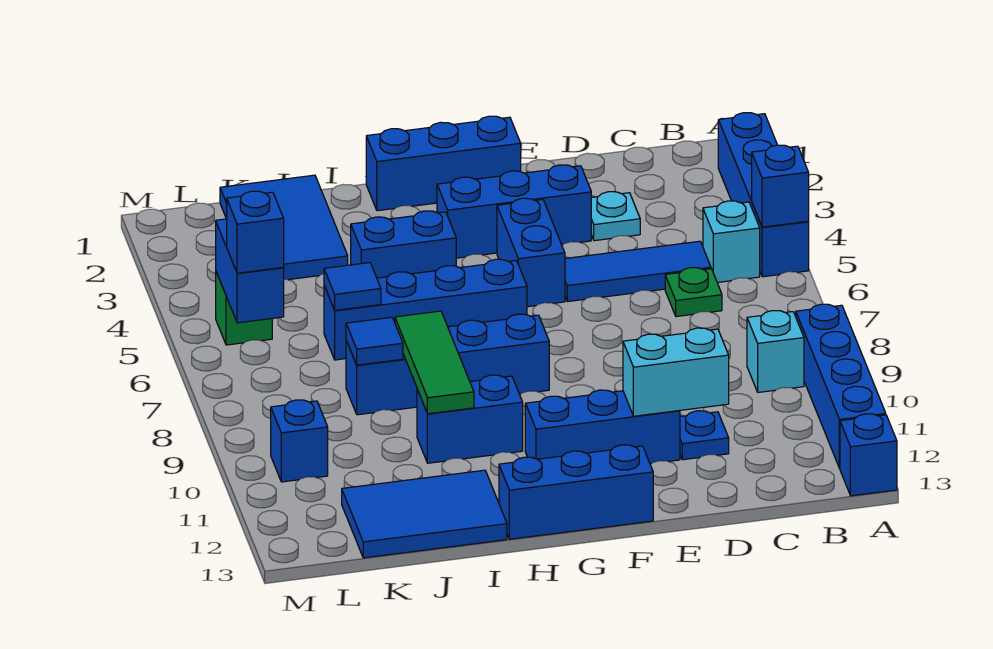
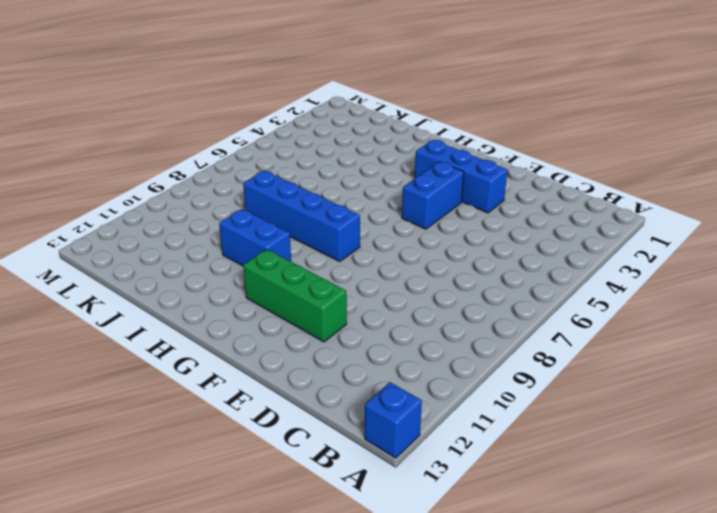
green brick E11:G11 level 1 -> blue brick E11:G11 level 1
none -> blue brick A2:A5 level 1
none -> blue brick A9:A12 level 1
none -> cyan brick B5 level 1

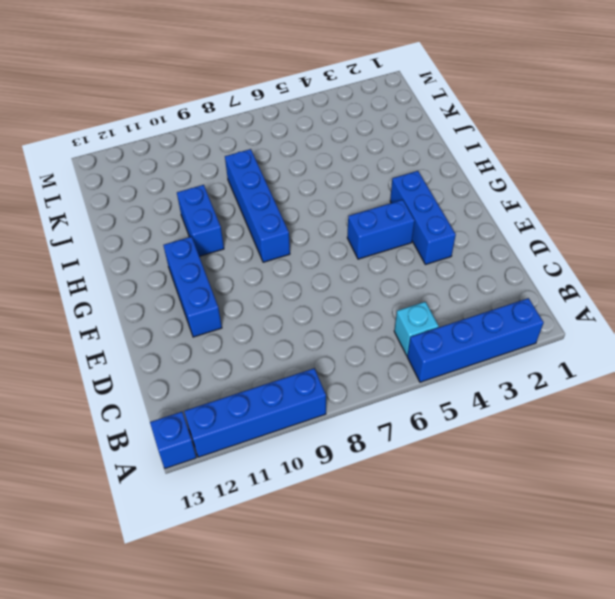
none -> cyan brick B9 level 1
none -> blue tile C5:E5 level 1
none -> green plate C6 level 1

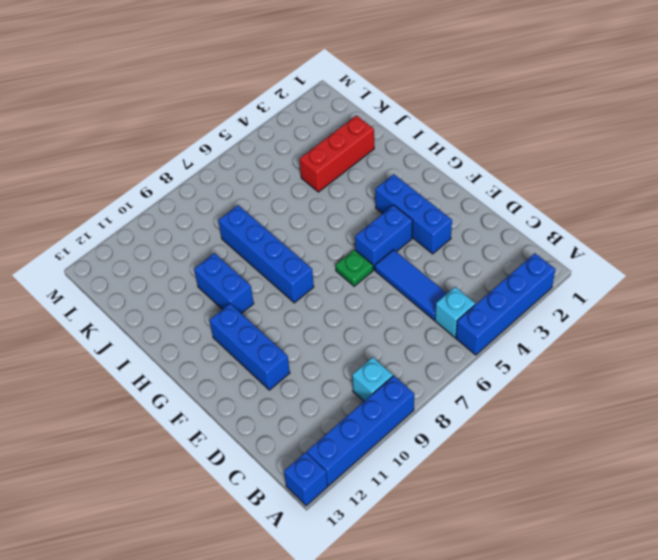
green plate F6 level 1 -> green plate C6 level 1
red brick J2:J4 level 1 -> blue tile J1:K3 level 1
none -> cyan plate D3 level 1
none -> blue plate D11 level 1
none -> blue brick F1:H1 level 1

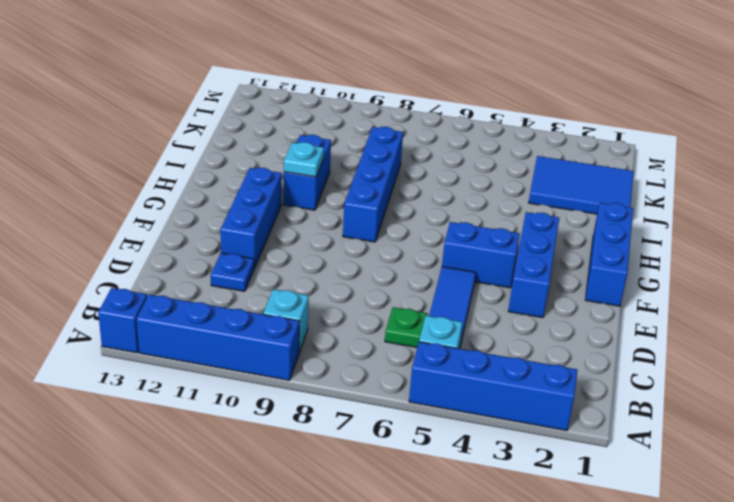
cyan plate H10 level 2 -> cyan plate D3 level 1
none -> blue brick F13:H13 level 1
none -> blue brick G6:J6 level 1
none -> blue brick H4:I4 level 1

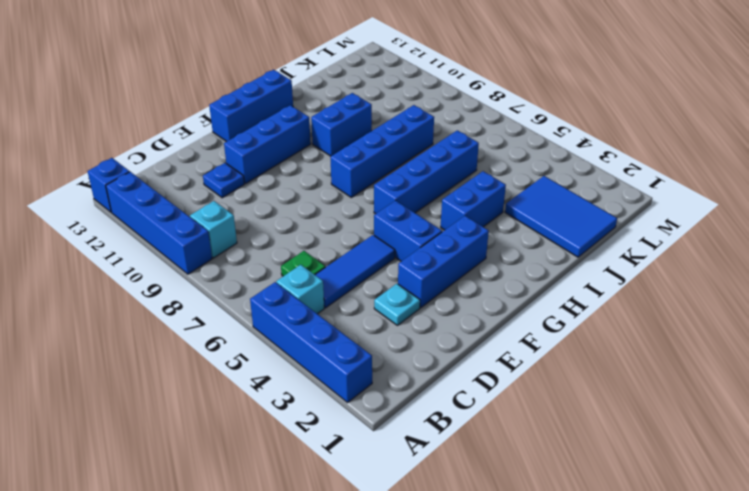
none -> blue brick F1:H1 level 1
none -> blue tile I12:K13 level 1
none -> green brick L5 level 1

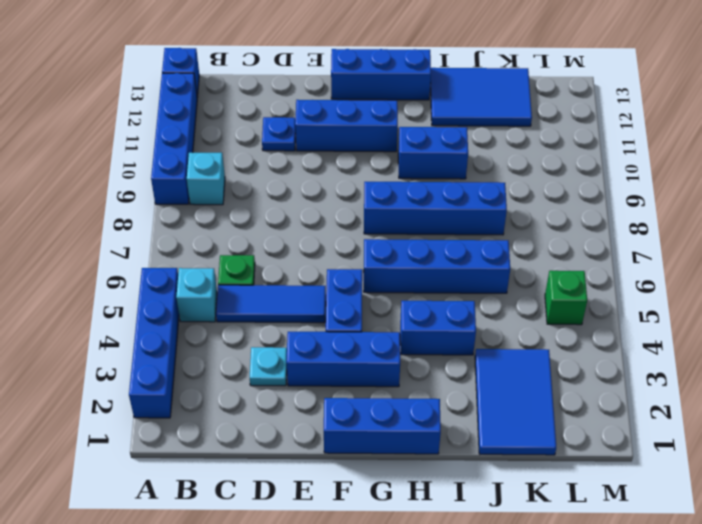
none -> blue brick L10 level 1
none -> blue brick A5 level 2
none -> cyan brick D11:E11 level 2

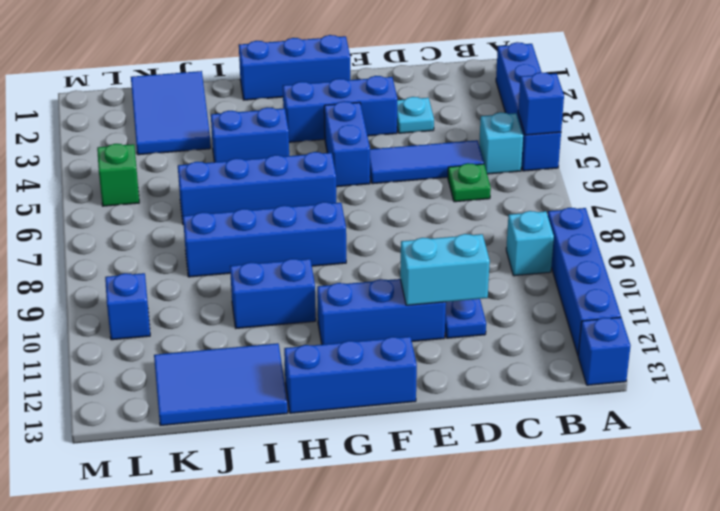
none -> green tile I8:I10 level 2
none -> blue tile J6 level 2
none -> blue tile J8 level 2

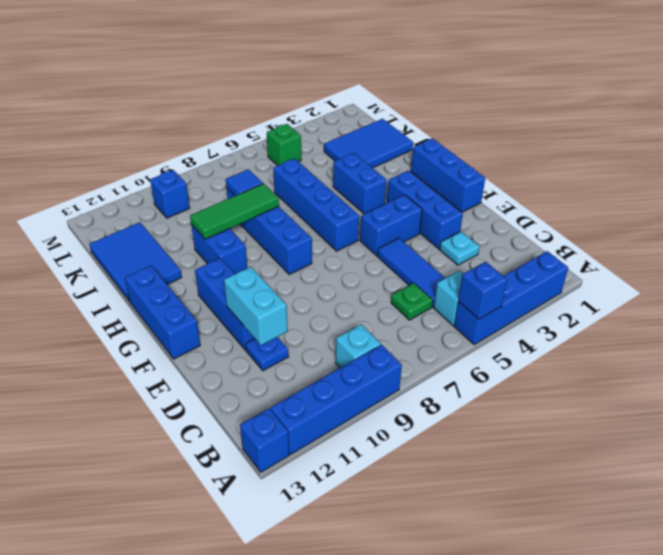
none -> blue tile J6 level 2
none -> blue brick L5:L6 level 2
none -> blue brick L6 level 3

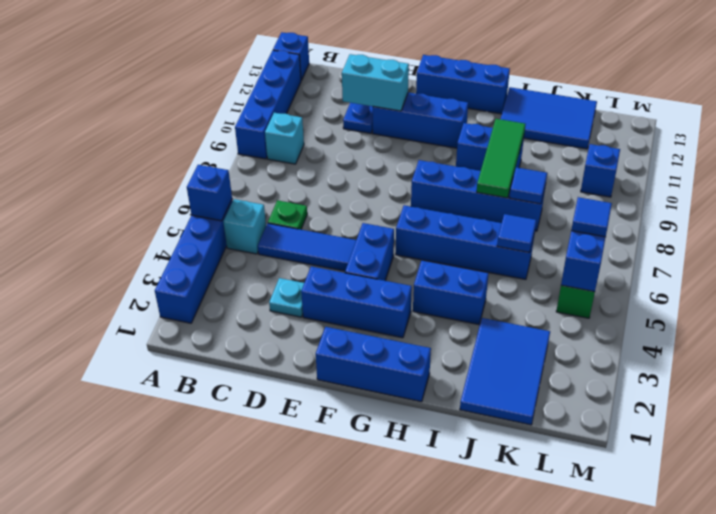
blue tile L6 level 3 -> blue brick L6 level 3

